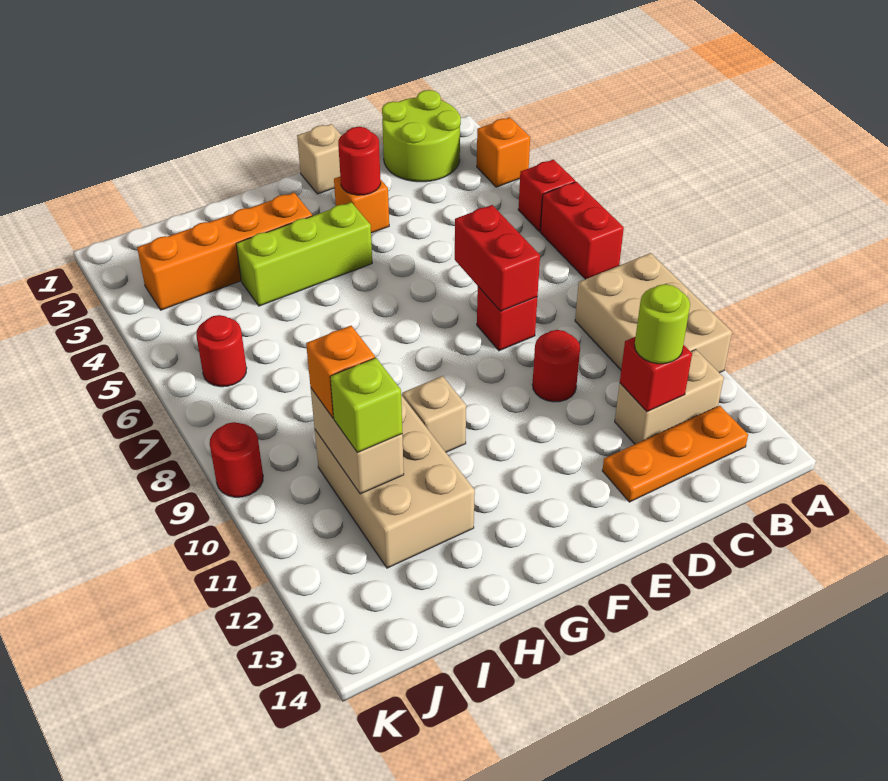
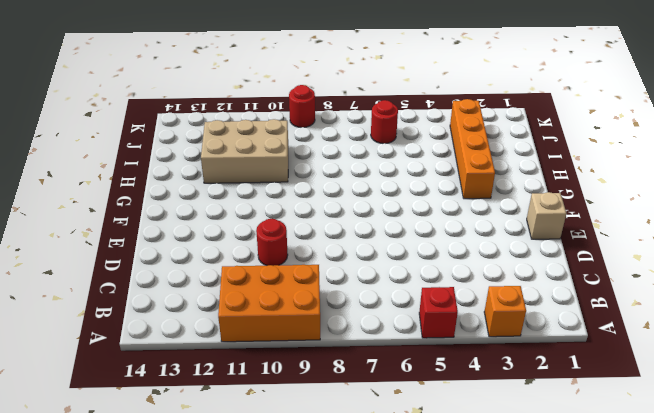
orange brick A9:B11 level 1 -> tan brick A9:B11 level 1
none -> red brick A6:A7 level 1
none -> lime round brick B1:C2 level 1
none -> tan brick B12:C12 level 1

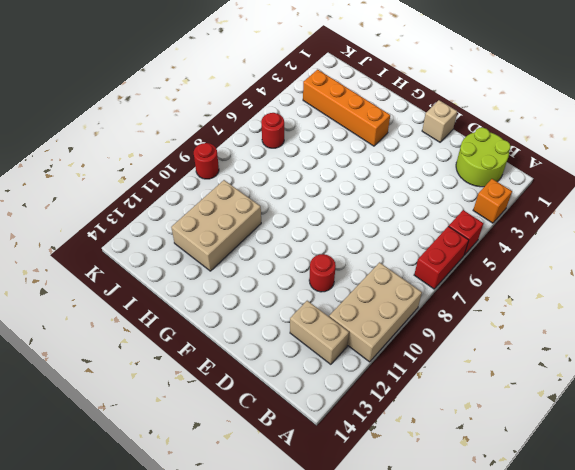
none -> orange plate B13:D13 level 1
none -> red brick D8 level 1
none -> orange brick E3 level 1

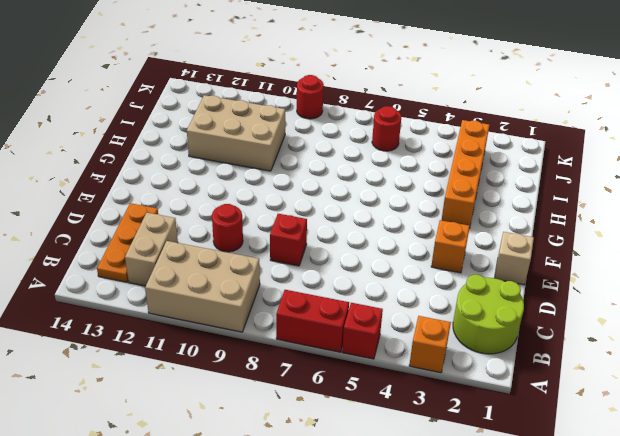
none -> lime brick F4:H4 level 1
none -> tan brick G10 level 1
none -> red brick C12 level 2

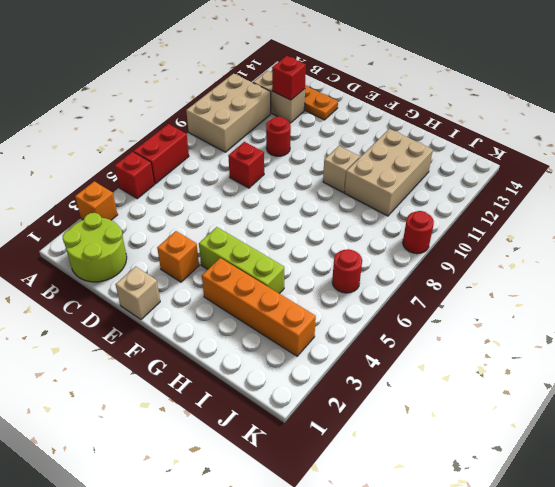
none -> red brick D7:D8 level 2
none -> red round brick E3 level 2
none -> tan brick I10:I11 level 2

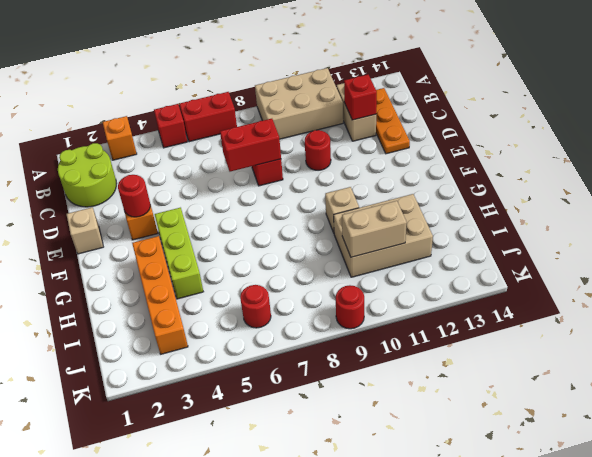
none -> lime round brick C12 level 3
none -> orange brick I10 level 3
none -> lime brick I11 level 3

